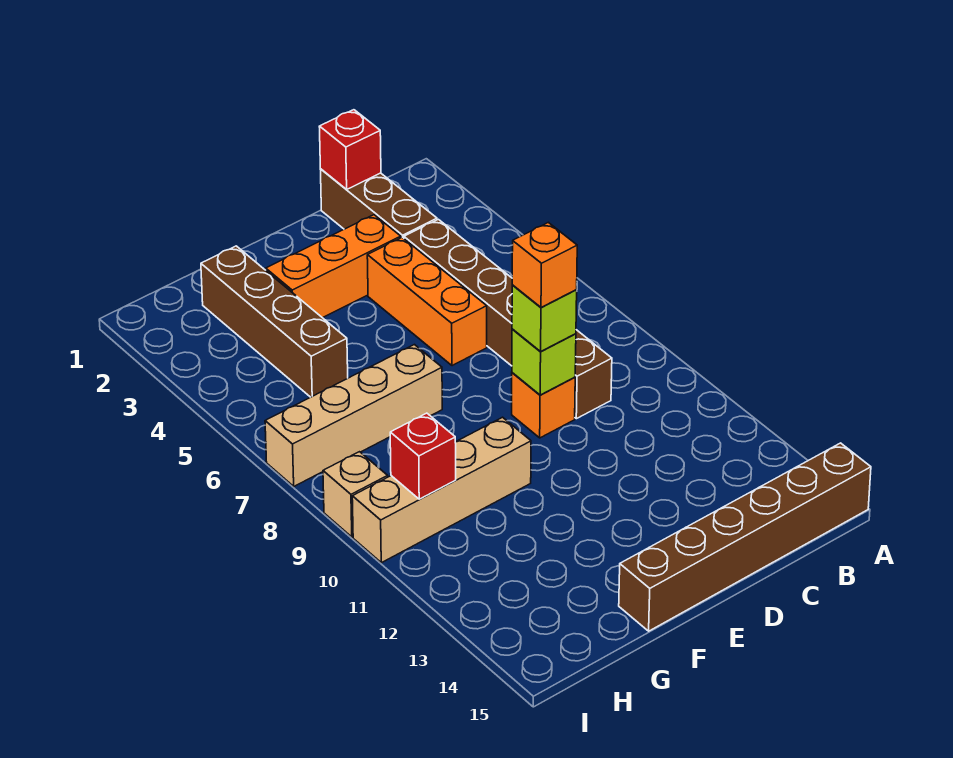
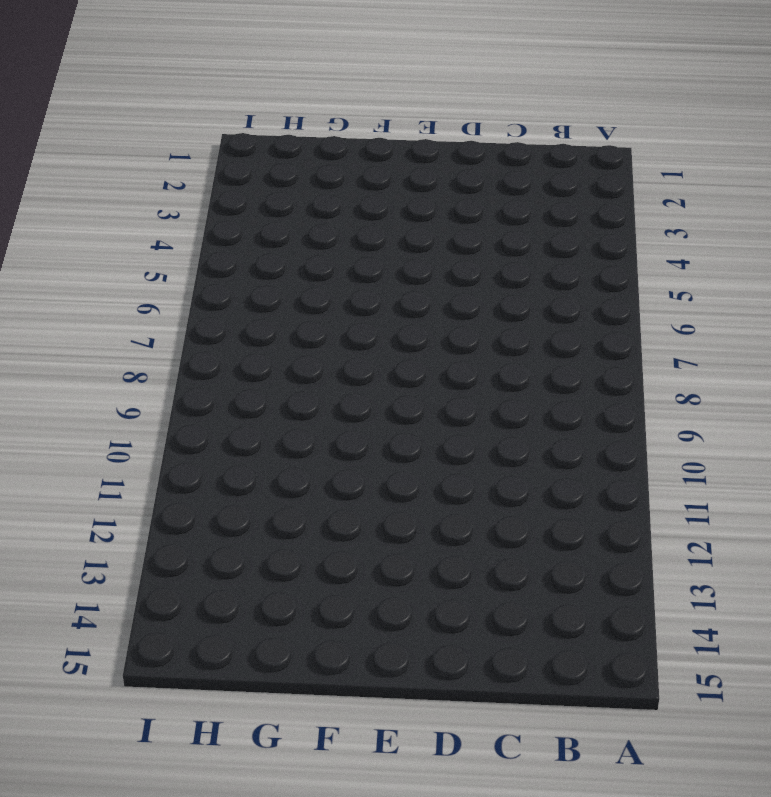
none -> brown brick A15:F15 level 1
none -> brown brick C1:C3 level 1
none -> brown brick C4:C9 level 1

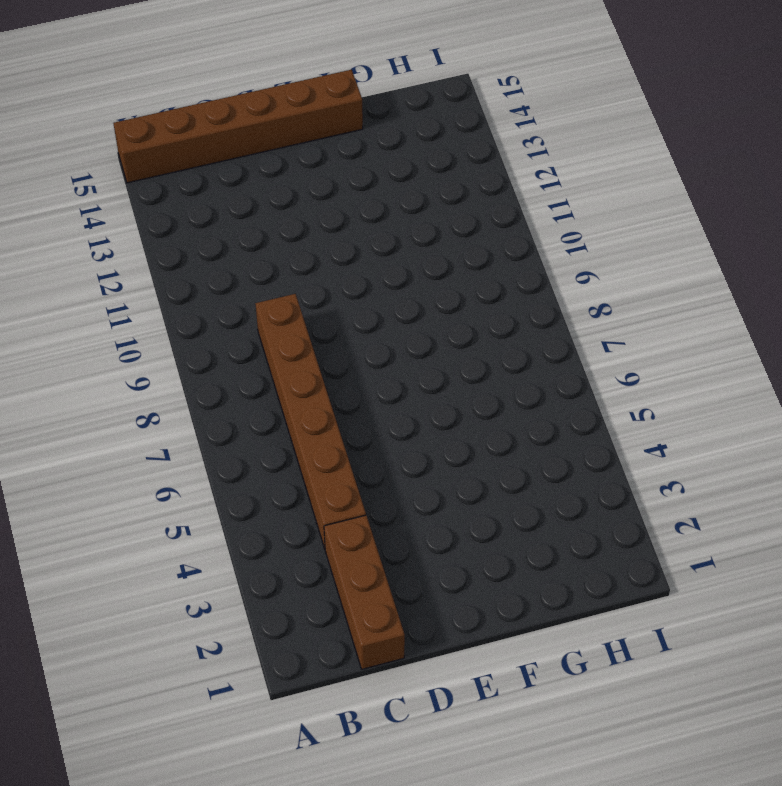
none -> orange brick D3:F3 level 1
none -> orange brick D4:D6 level 1
none -> orange brick D9 level 1

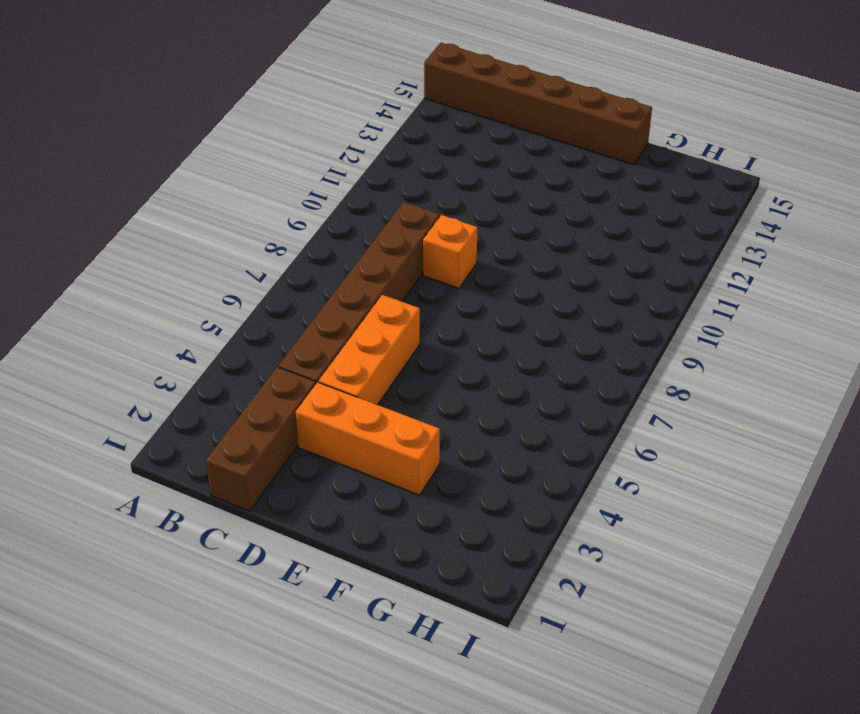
none -> tan brick F7:I7 level 1
none -> tan brick F10:I10 level 1
none -> brown brick G2:G5 level 1

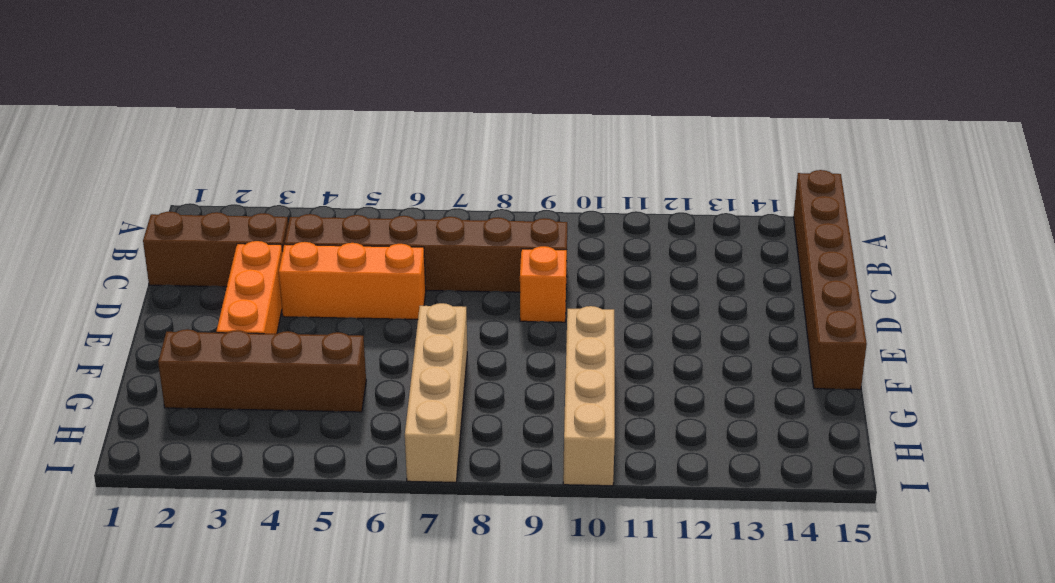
none -> tan brick I9 level 1
none -> red brick C1 level 2
none -> lime brick D9 level 2

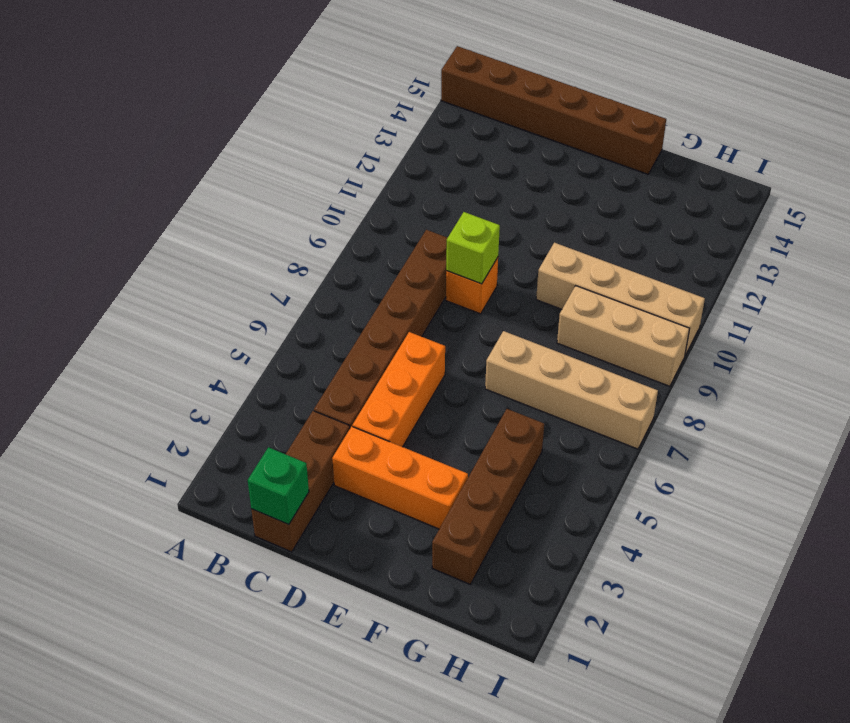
green brick C1 level 2 -> red brick C1 level 2
tan brick G9:I9 level 1 -> tan brick I9 level 1
none -> red brick H10 level 2
none -> lime brick D9 level 3
none -> orange brick D9 level 4

